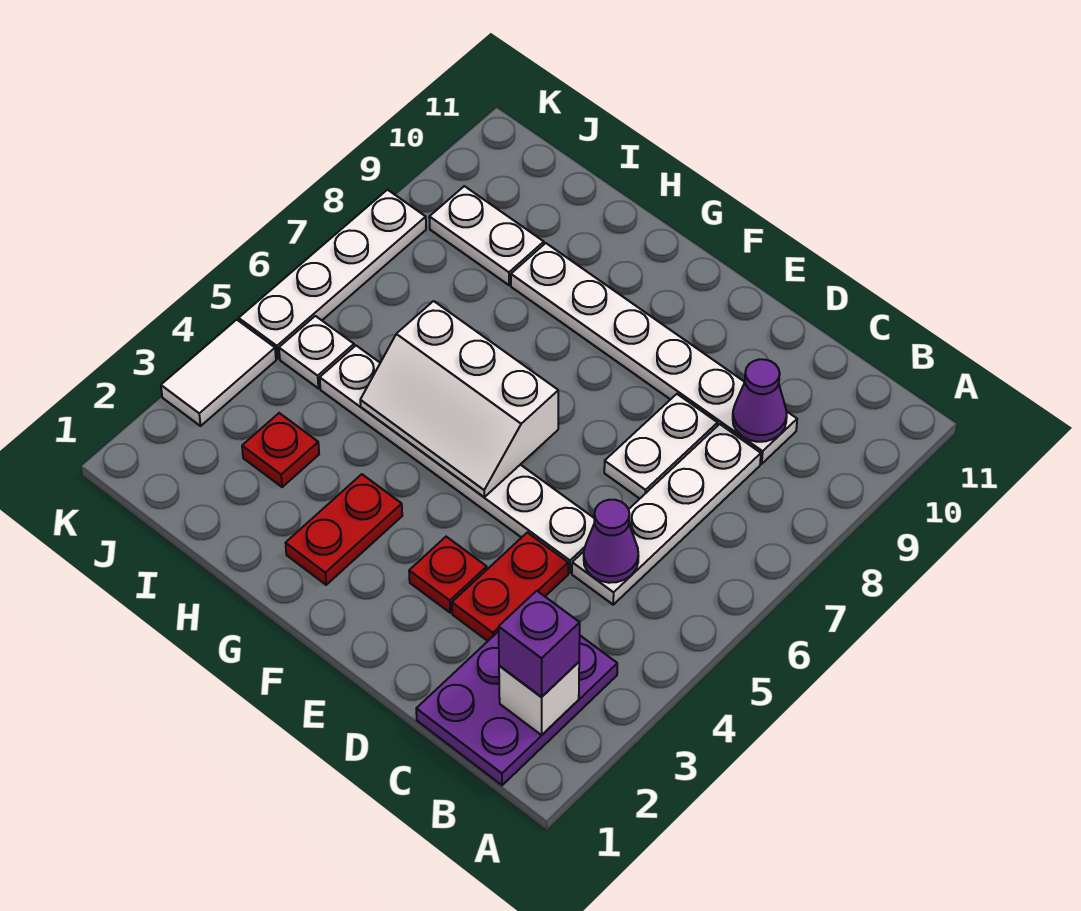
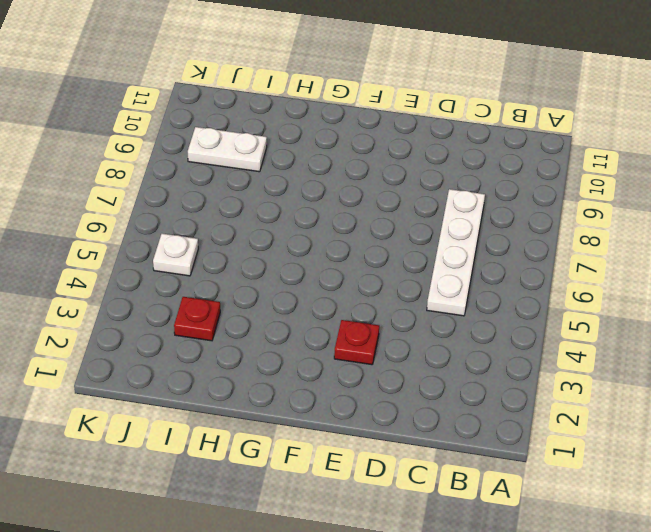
none -> purple plate B1:C3 level 1
none -> white plate C9:H9 level 1
none -> red plate D3:D4 level 1

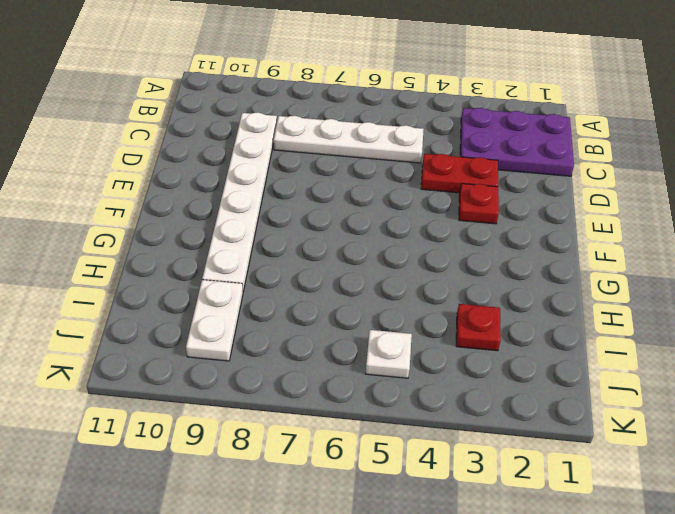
none -> white plate D5:I5 level 1
none -> white plate D7:D8 level 1
none -> red plate G2:G3 level 1

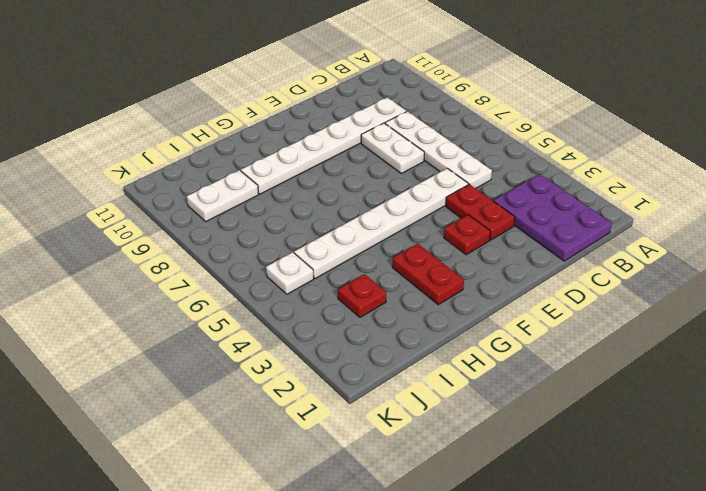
none -> white tile K3:K4 level 1
none -> white plate K5:K8 level 1
none -> white brick B2 level 2

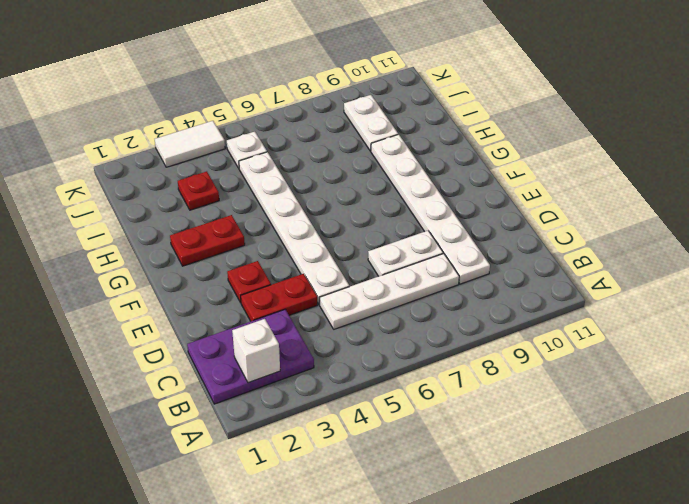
none -> white plate K5:K8 level 1
none -> purple cone C5 level 2
none -> purple cone C9 level 2

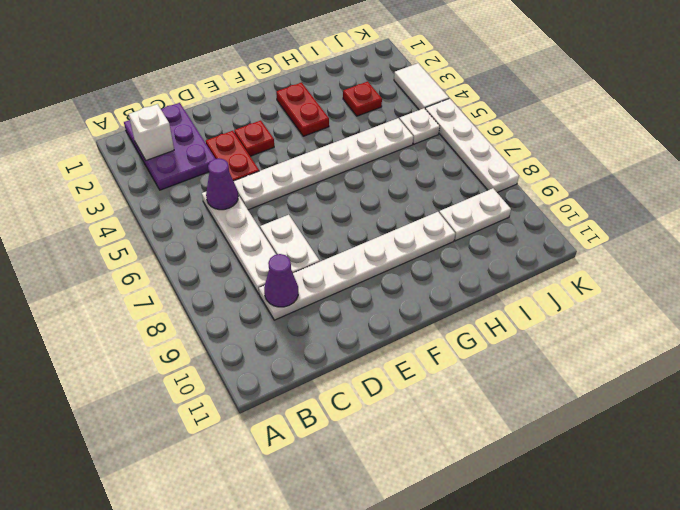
none -> white slope F5:H6 level 2 top 6
none -> purple brick B2 level 3

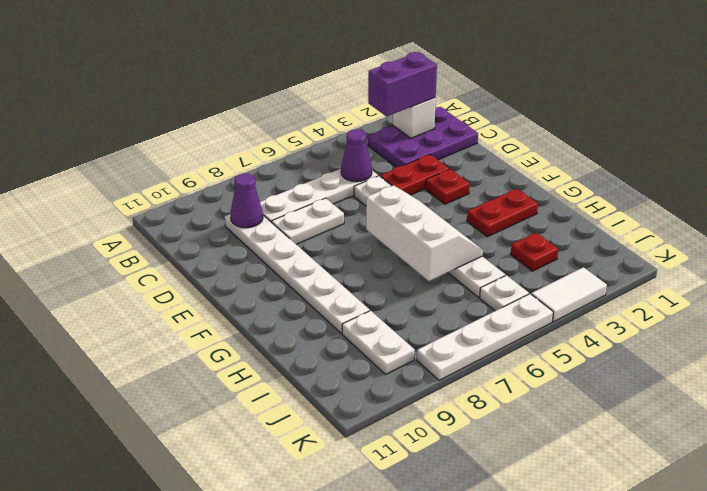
purple brick B2:B3 level 3 -> purple brick B2 level 3

